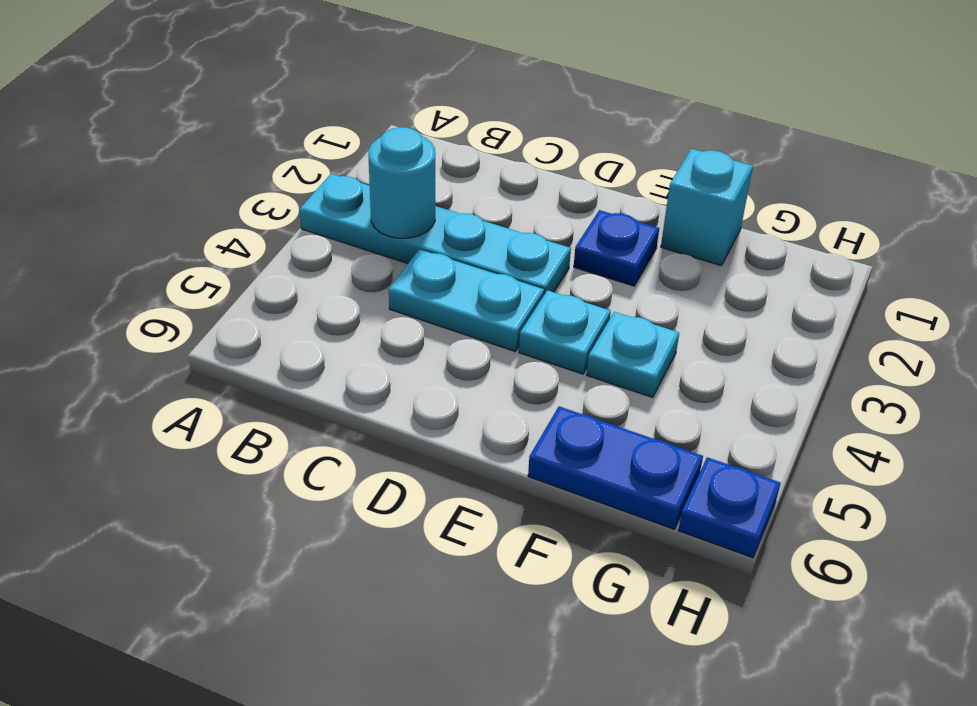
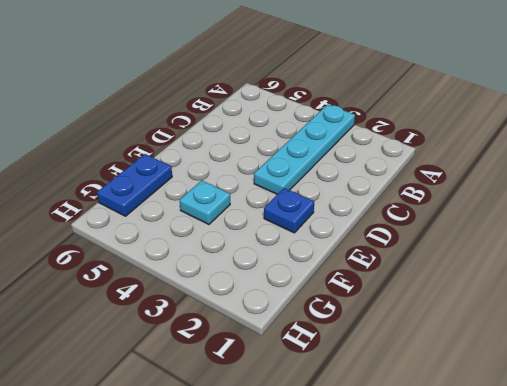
none -> cyan plate C4:D4 level 1
none -> cyan plate E4 level 1

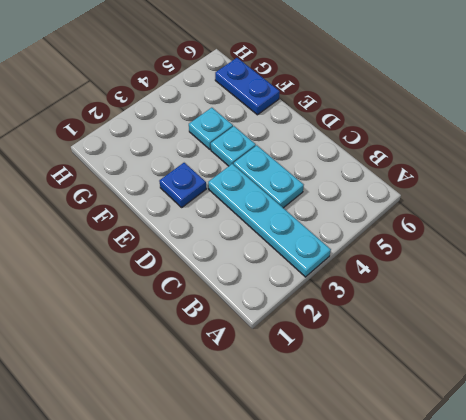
none -> cyan brick F1 level 1
none -> blue plate H6 level 1

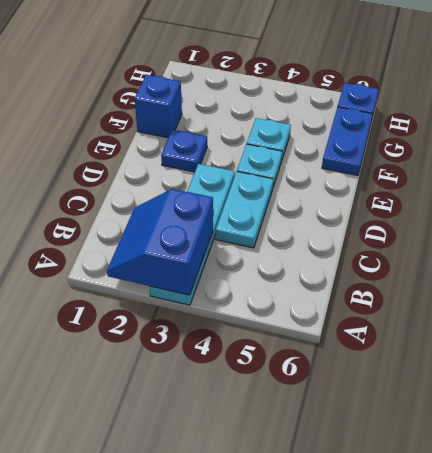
blue slope A2:B3 level 2 top 3 -> cyan round brick B3 level 2
blue brick F1 level 1 -> cyan brick F1 level 1

